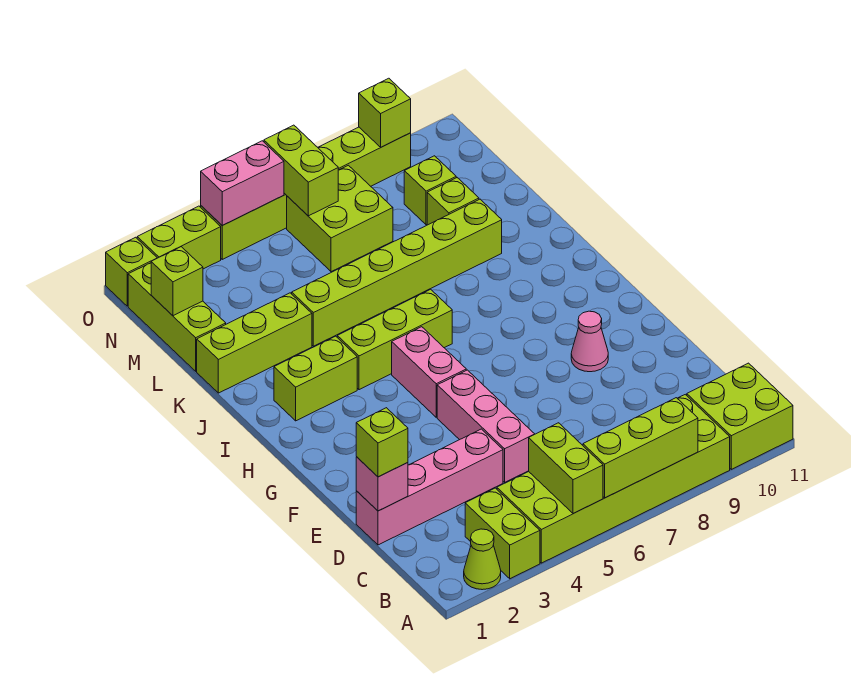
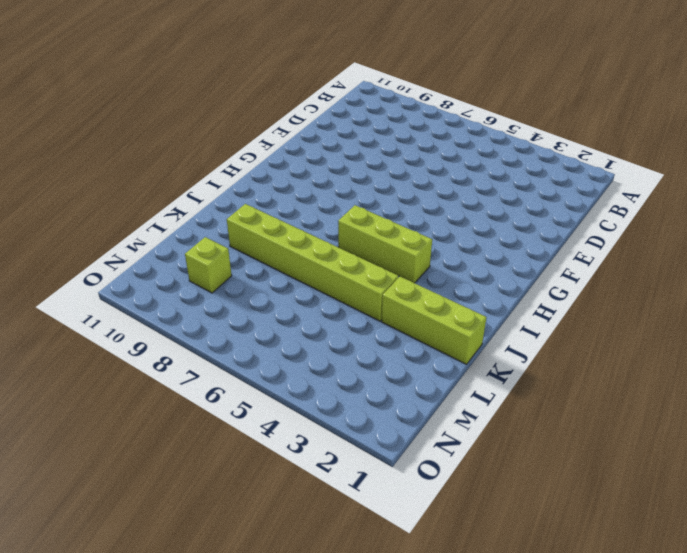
none -> lime cone A2 level 1
none -> lime brick A3:B3 level 1
none -> lime brick A4:B9 level 1

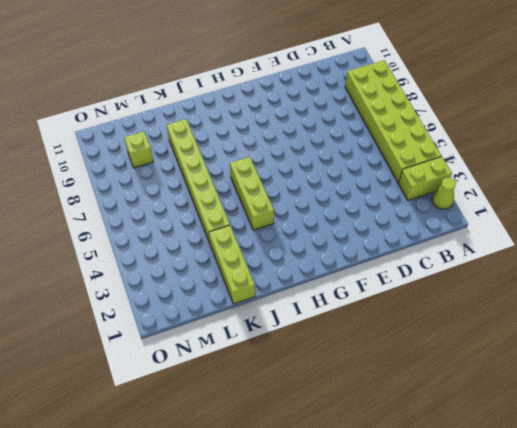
none -> lime brick A10:B11 level 1
none -> pink brick D1:D4 level 1
none -> pink brick D5:F5 level 1

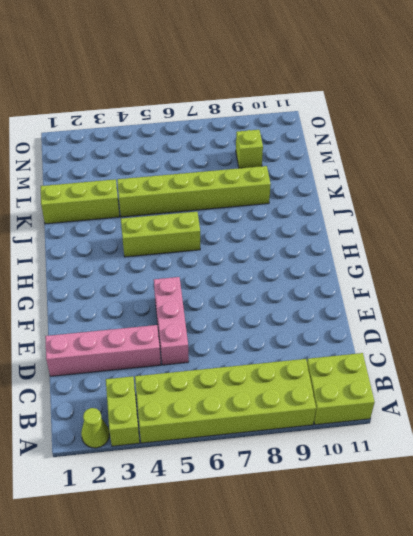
none -> pink cone F9 level 1
none -> pink brick G5:H5 level 1
none -> lime brick I2:I3 level 1

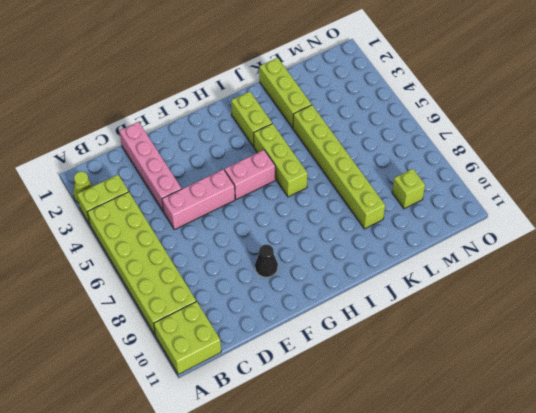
black cone F9 level 1 -> pink cone F9 level 1
none -> lime brick L1:N1 level 1
none -> lime brick L9 level 1
none -> lime brick M6:N7 level 1

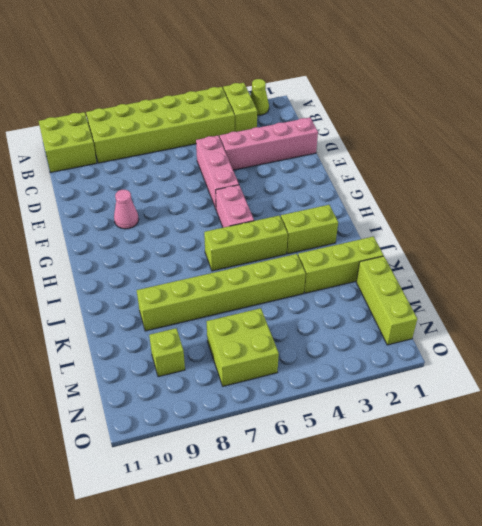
none -> lime brick L9 level 1
none -> lime brick O1 level 1
none -> lime brick O2:O3 level 1

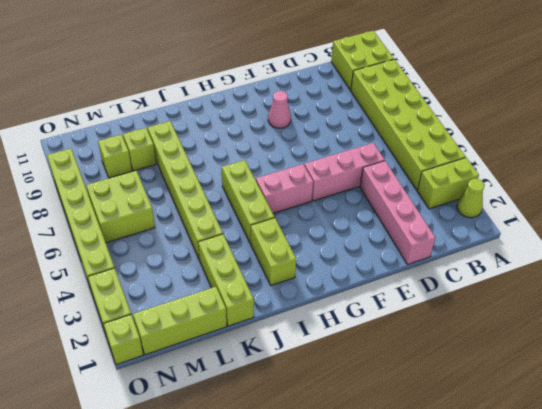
none -> lime brick A5:B5 level 2
none -> lime brick A6:A8 level 2
none -> pink brick D1 level 2

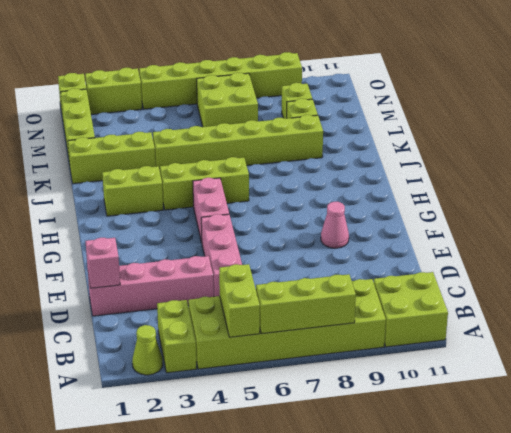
none -> lime brick M1 level 2
none -> lime brick N6:O6 level 2
none -> pink brick O4:O5 level 2

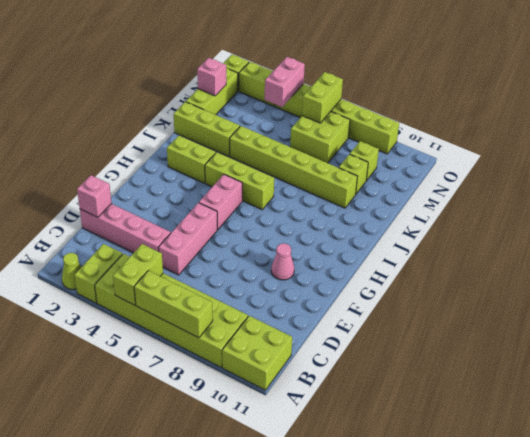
pink brick M1 level 2 -> lime brick M1 level 2
pink brick N4:O4 level 2 -> pink brick O4:O5 level 2
none -> lime brick O9 level 2
none -> lime brick D1 level 3

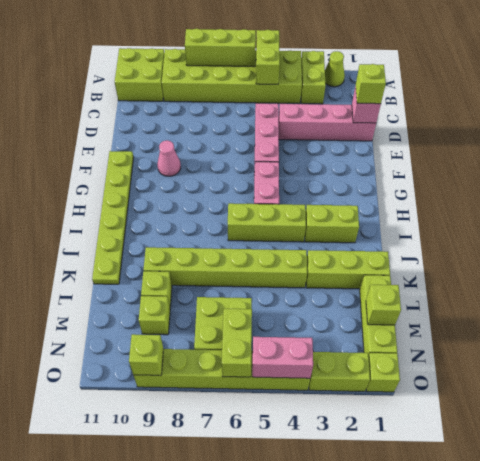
lime plate F11:K11 level 1 -> none

